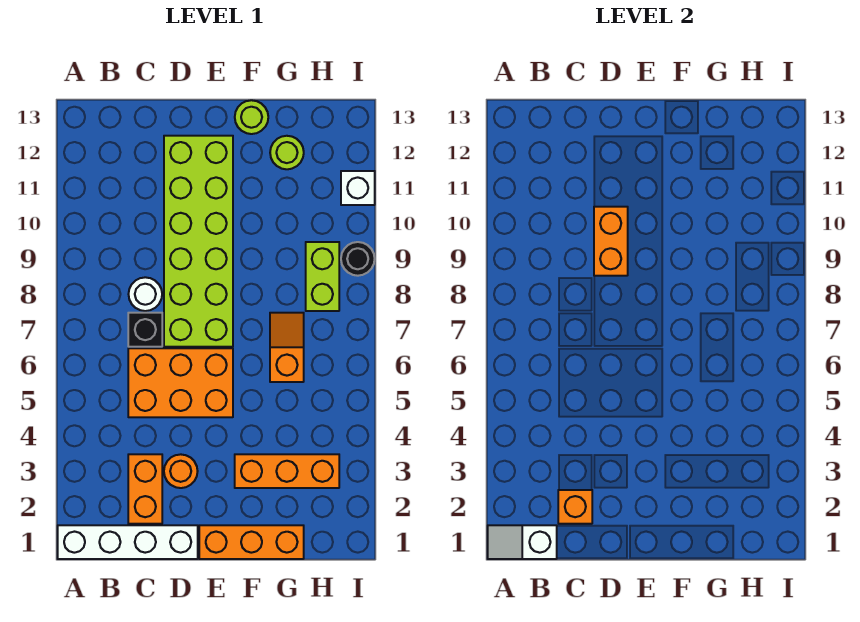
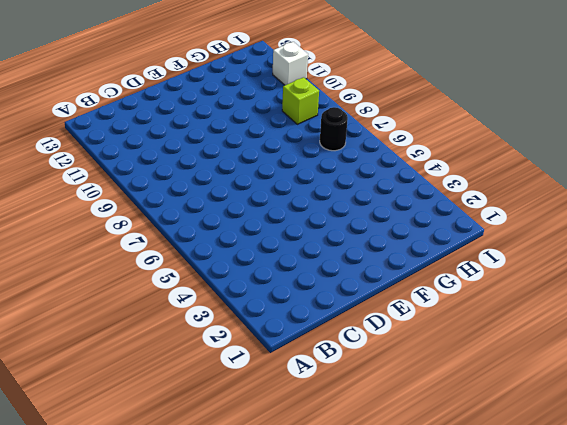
black round brick H7 level 1 -> black round brick I9 level 1
lime brick H9 level 1 -> lime brick H8:H9 level 1
none -> white brick A1:D1 level 1
none -> orange brick C2:C3 level 1
none -> orange brick C5:E6 level 1

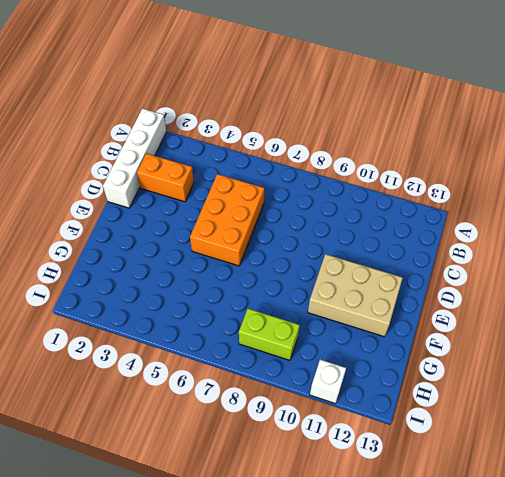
tan brick E10:F12 level 1 -> lime brick D7:E12 level 1
none -> black brick C7 level 1
none -> white round brick C8 level 1
none -> orange round brick D3 level 1

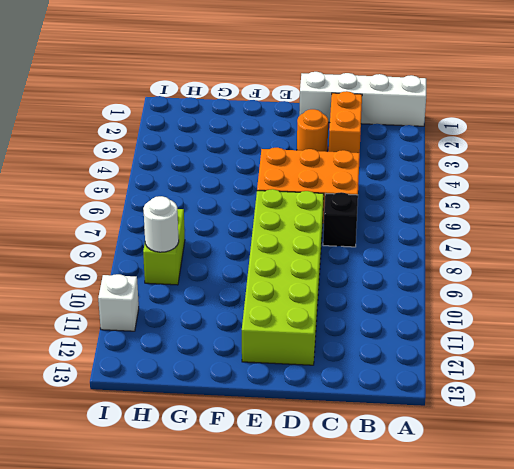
white round brick H9 level 2 -> white round brick C8 level 1
none -> orange brick E1:G1 level 1
none -> orange brick F3:H3 level 1
none -> lime round brick F13 level 1

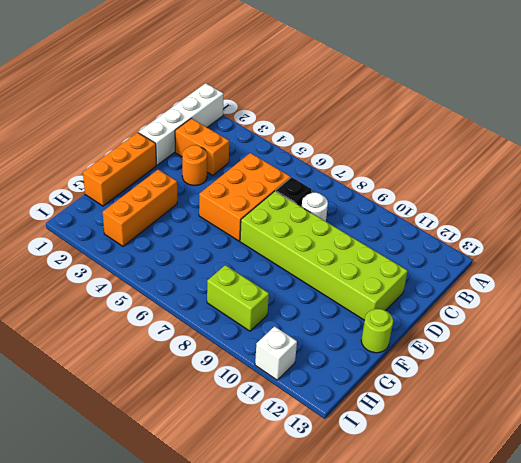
none -> orange slope G6:G7 level 1 top 6
none -> lime round brick G12 level 1
none -> black round brick I9 level 1

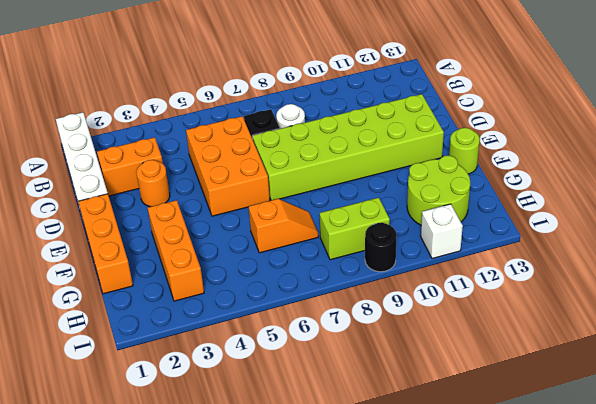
lime round brick G11:H12 level 1 -> lime round brick G12 level 1
none -> white slope A1:B1 level 2 top B
none -> orange brick C2 level 2
none -> orange brick D9:D10 level 2

